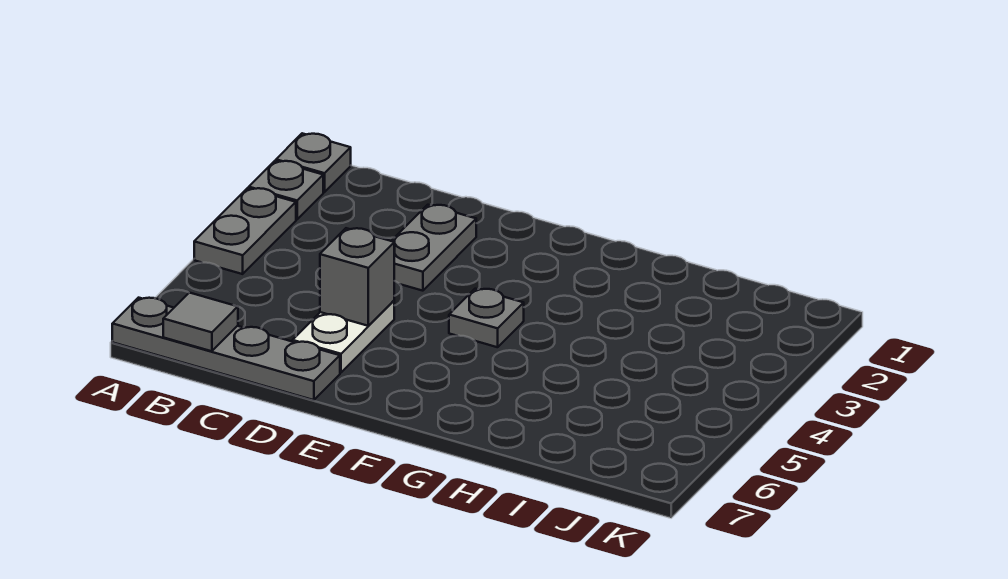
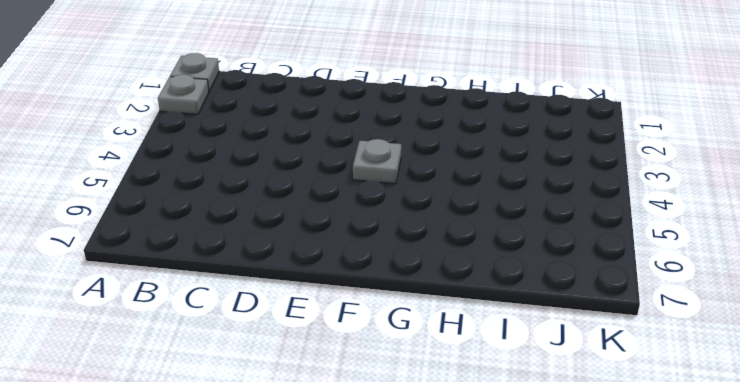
none -> grey plate A3:A4 level 1
none -> grey plate A7:D7 level 1

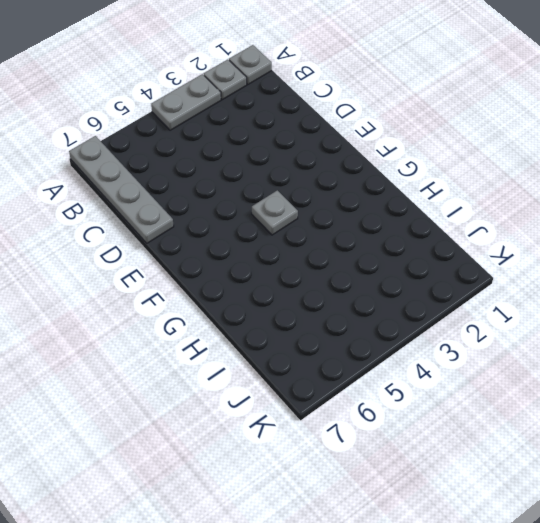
none -> grey plate D2:D3 level 1
none -> white plate D5:D6 level 1

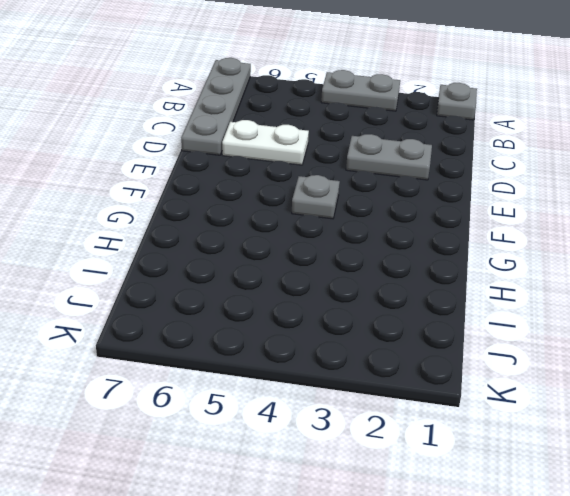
none -> grey plate A2 level 1
none -> grey tile B7 level 2

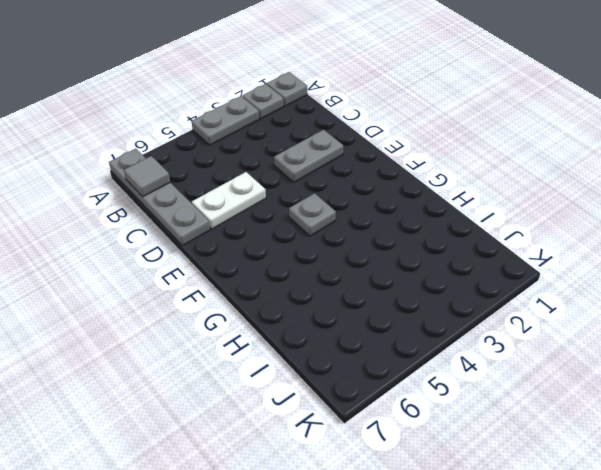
none -> grey brick D5 level 2

